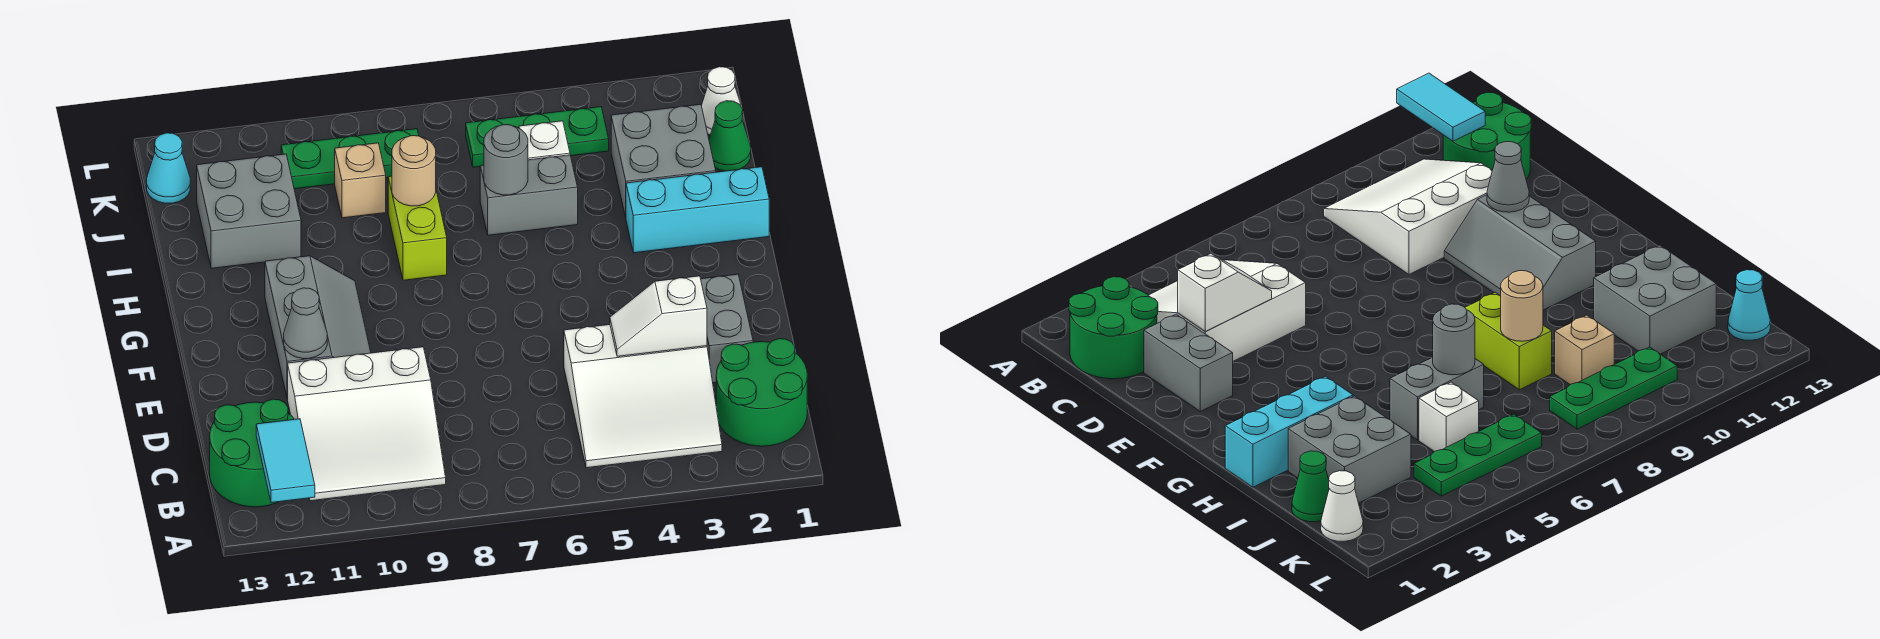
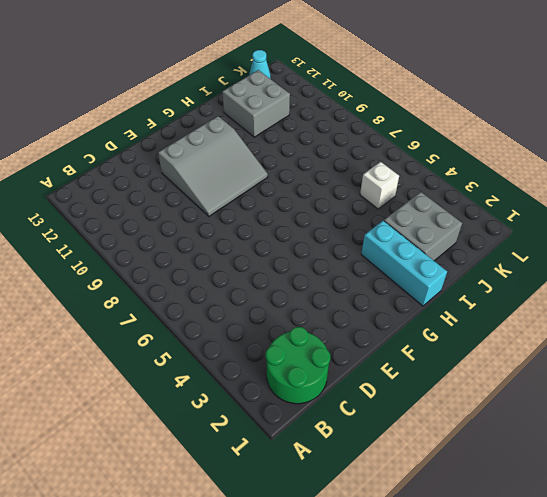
grey slope E9:G11 level 1 top 11 -> grey slope E10:G11 level 1 top 11
none -> white slope B3:D5 level 1 top D
none -> white slope B9:D11 level 1 top D
none -> green round brick B12:C13 level 1

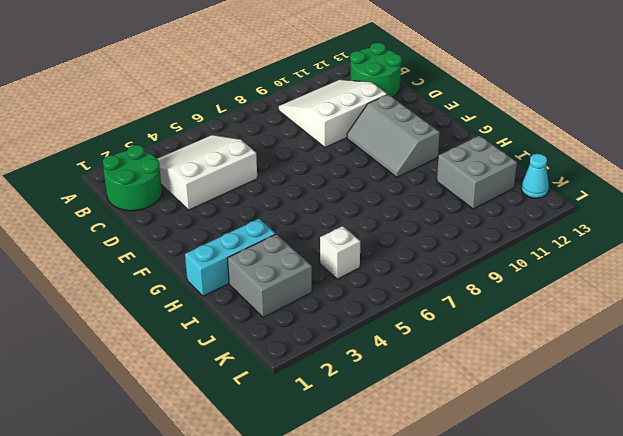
none -> grey brick D2:E2 level 1
none -> lime brick H8:I8 level 1
none -> grey brick I5:I6 level 1

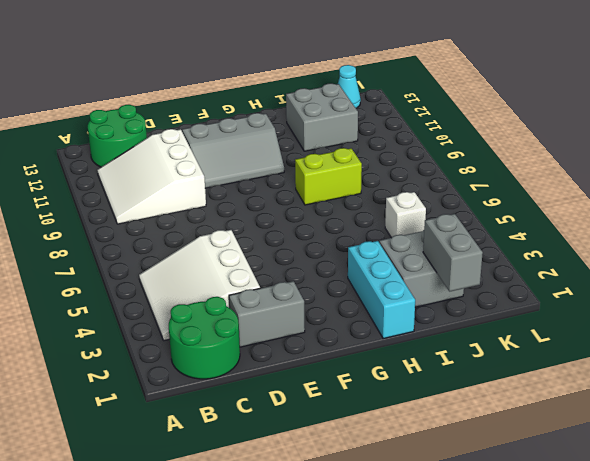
grey brick J1:J2 level 2 -> grey brick I5:I6 level 1
none -> green cone J1 level 1
none -> tan brick J9 level 1
none -> white cone K1 level 1

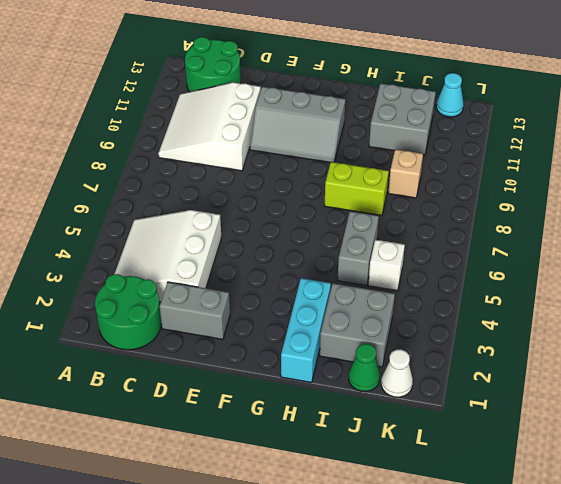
none -> green plate K4:K6 level 1
none -> green plate K8:K10 level 1
none -> cyan tile A12:B12 level 2

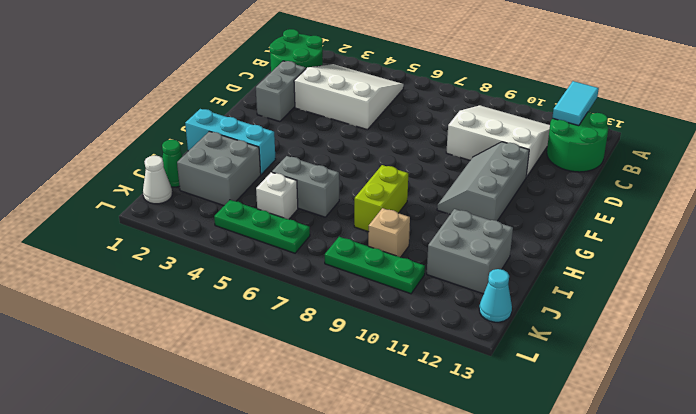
none -> white slope D3:D4 level 2 top 3
none -> grey cone E11 level 2
none -> grey round brick I6 level 2

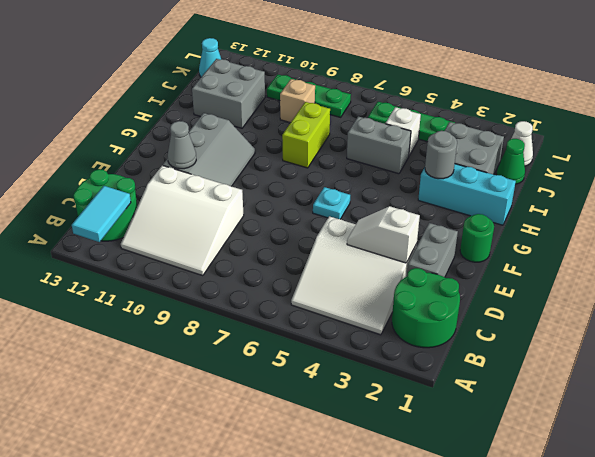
green round brick F1 level 1 -> none
cyan plate F6 level 1 -> none
grey round brick H3 level 2 -> grey round brick I6 level 2
none -> tan round brick I8 level 2

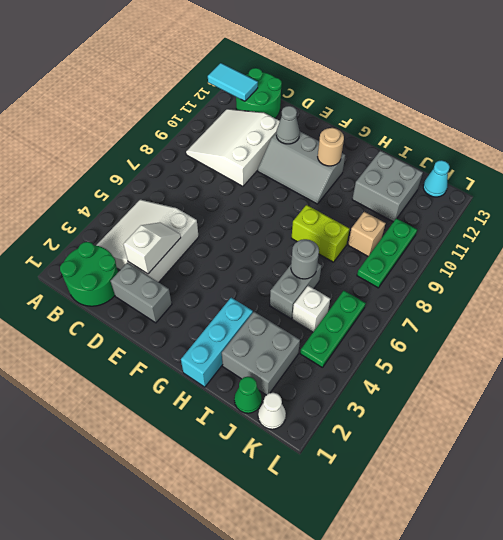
tan round brick G11 level 2 -> tan round brick I8 level 2

